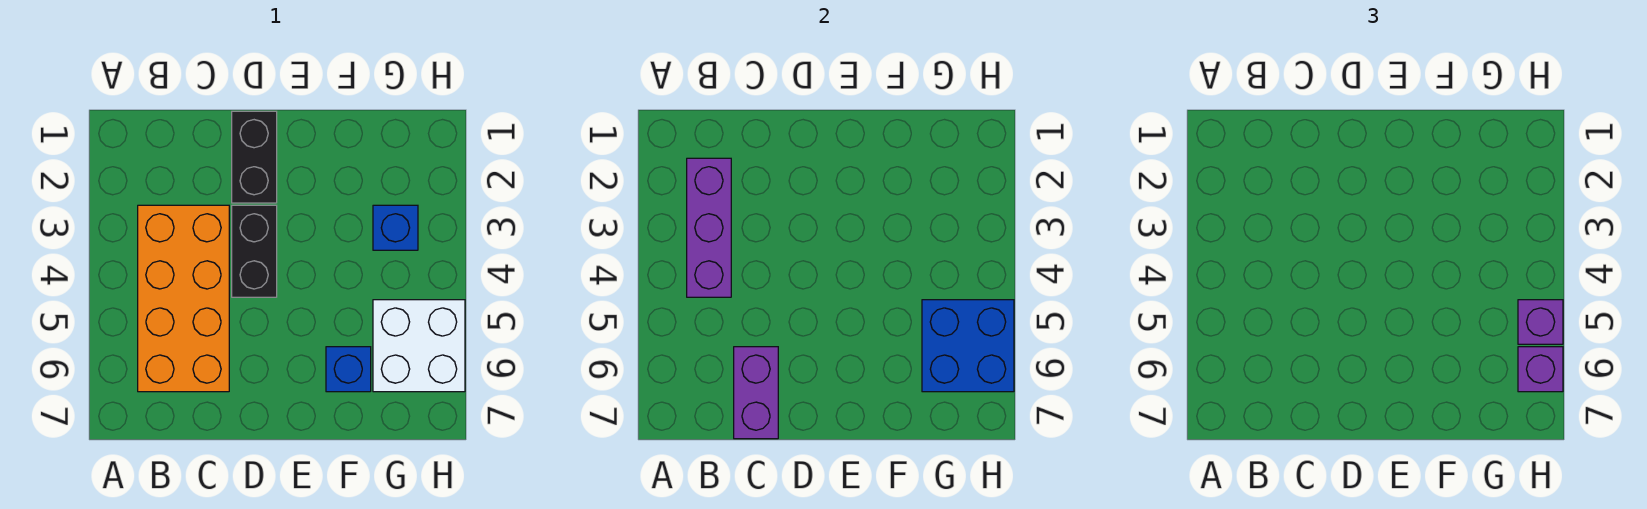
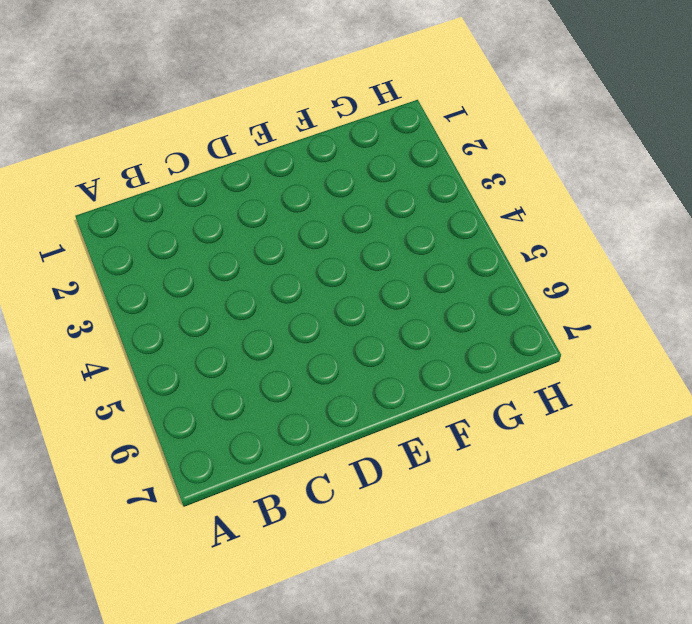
none -> orange brick B3:C6 level 1
none -> black brick D1:D2 level 1

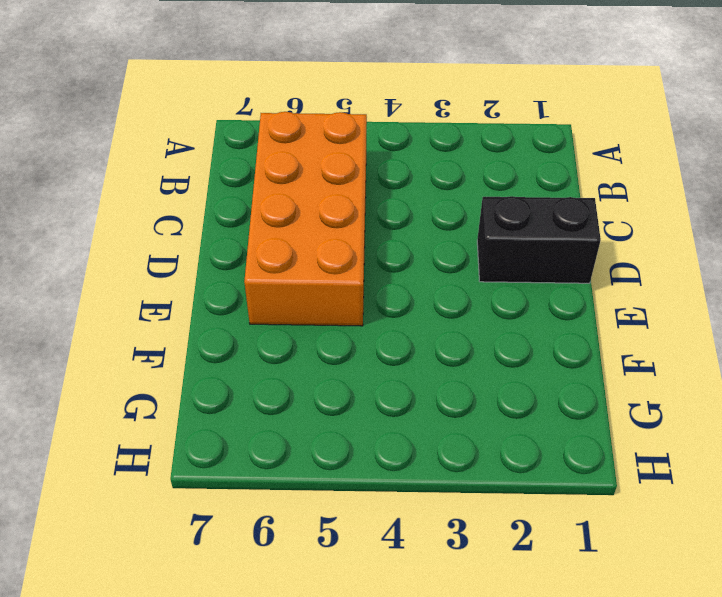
orange brick B5:E6 level 1 -> orange brick B3:C6 level 1
none -> black brick D3:D4 level 1
none -> blue brick F6 level 1

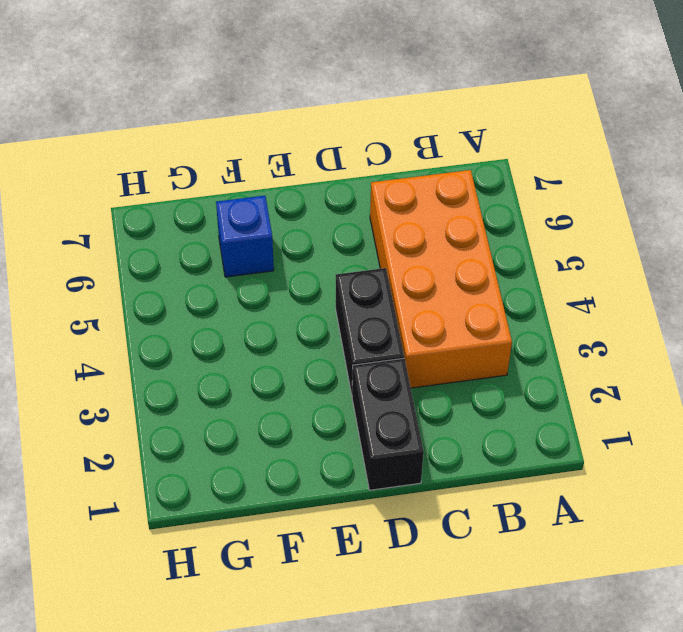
none -> blue brick G3 level 1
none -> white brick G5:H6 level 1

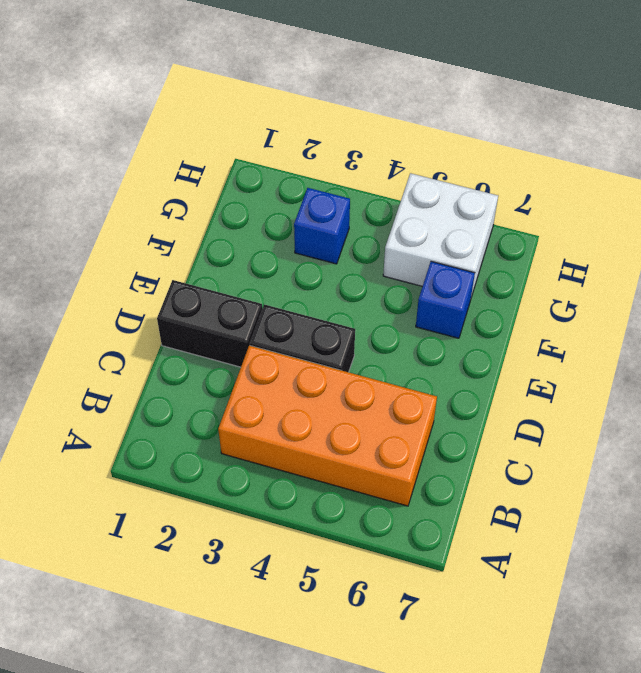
none -> purple brick B2:B4 level 2
none -> purple brick C6:C7 level 2

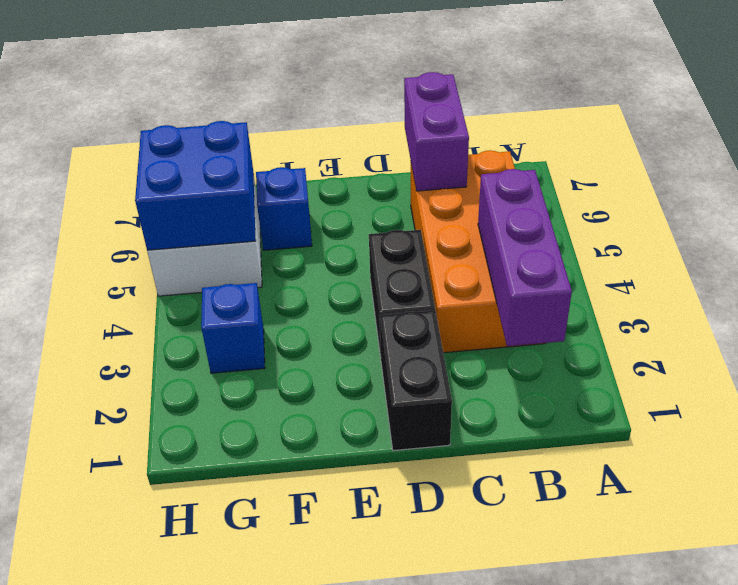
none -> purple brick H5 level 3
none -> purple brick H6 level 3

